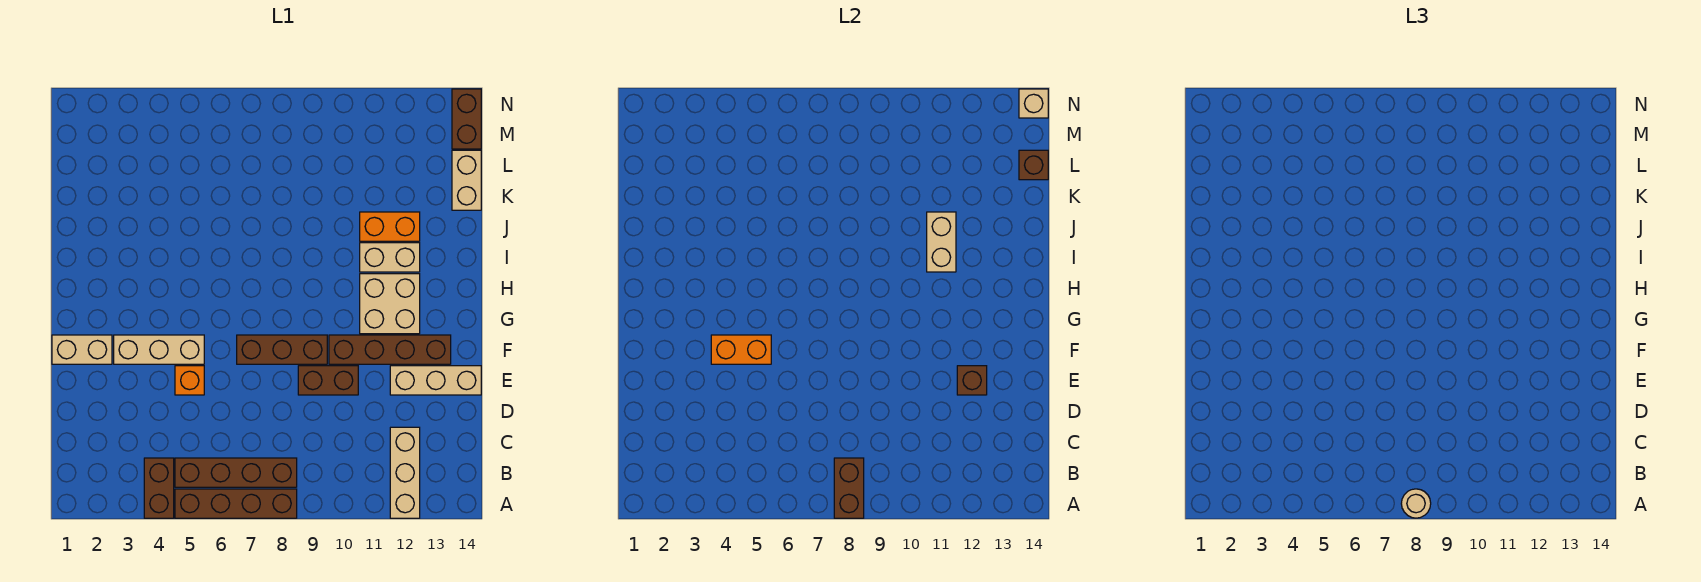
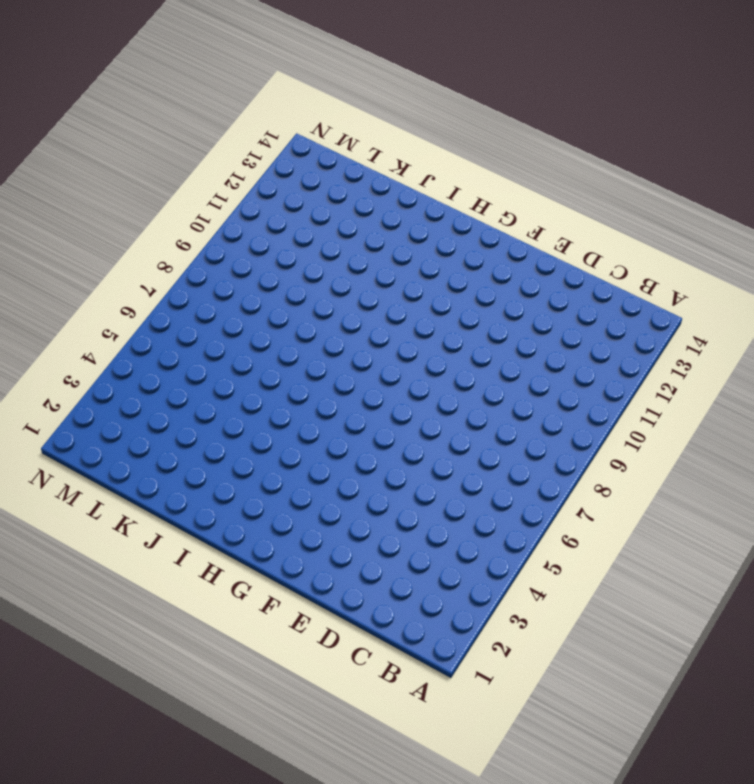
none -> brown brick A4:B4 level 1
none -> brown brick A5:A8 level 1
none -> tan brick A12:C12 level 1

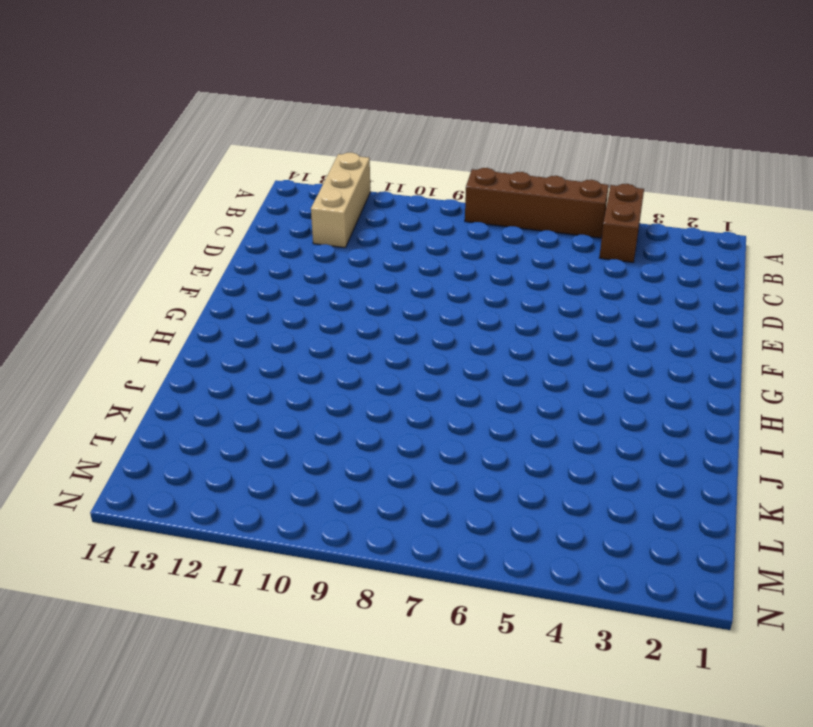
none -> brown brick B5:B8 level 1
none -> orange brick E5 level 1
none -> brown brick E9:E10 level 1

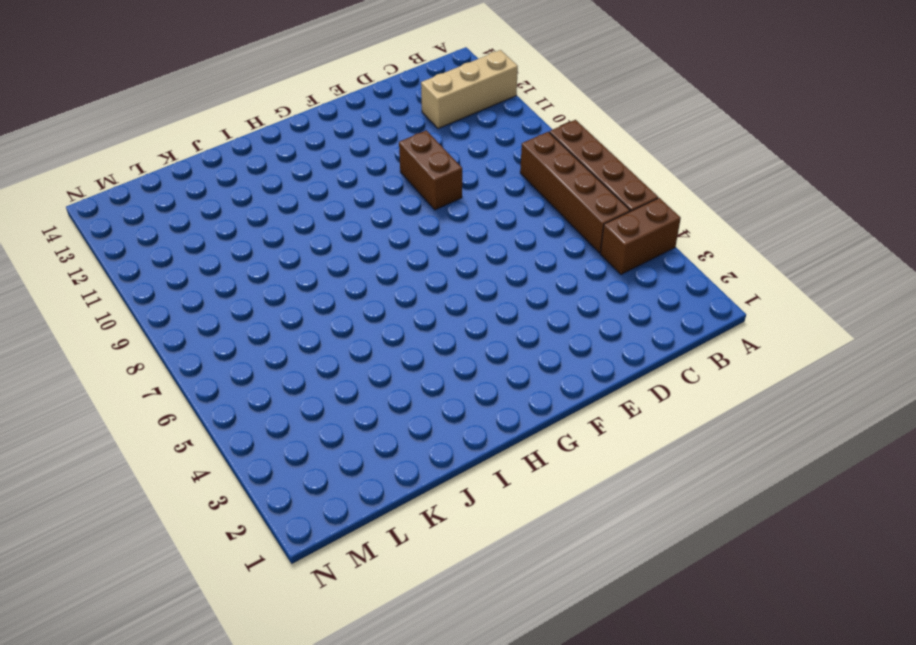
none -> orange brick E5 level 1
none -> tan brick E12:E14 level 1
none -> tan brick F1:F2 level 1

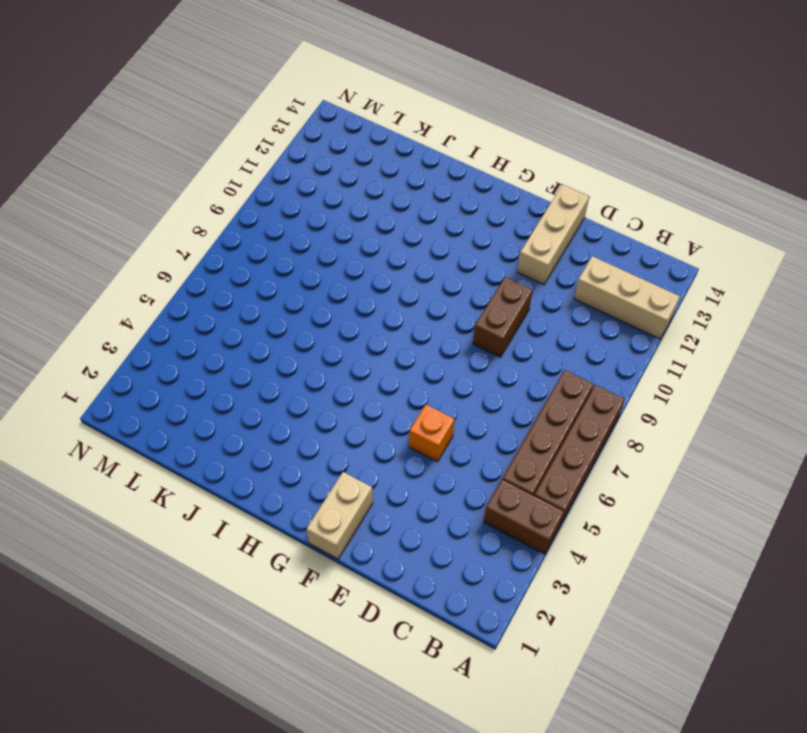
none -> tan brick F3:F5 level 1
none -> brown brick F7:F9 level 1
none -> brown brick F10:F13 level 1

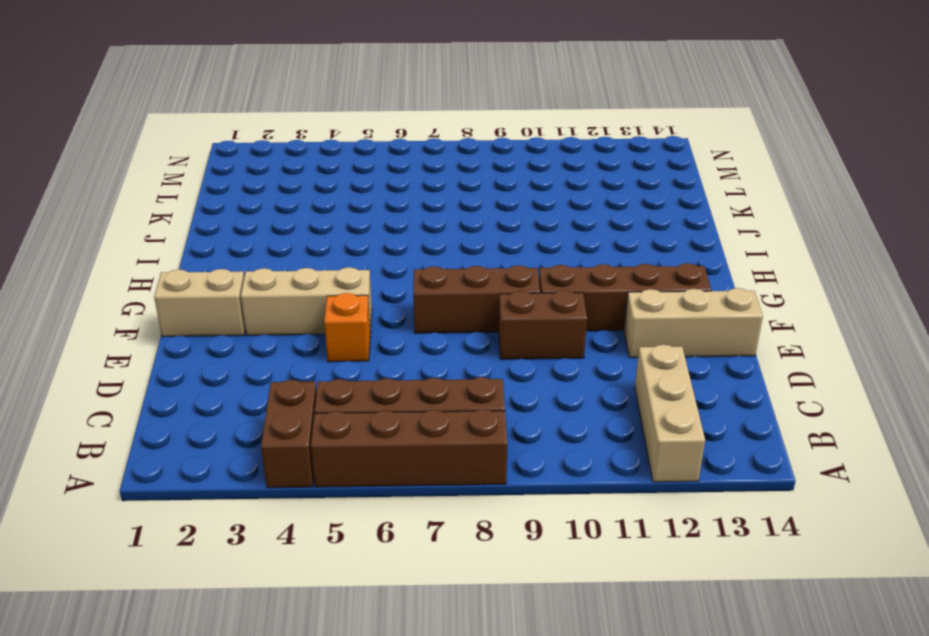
none -> tan brick G11:H12 level 1
none -> tan brick I11:I12 level 1
none -> orange brick J11:J12 level 1

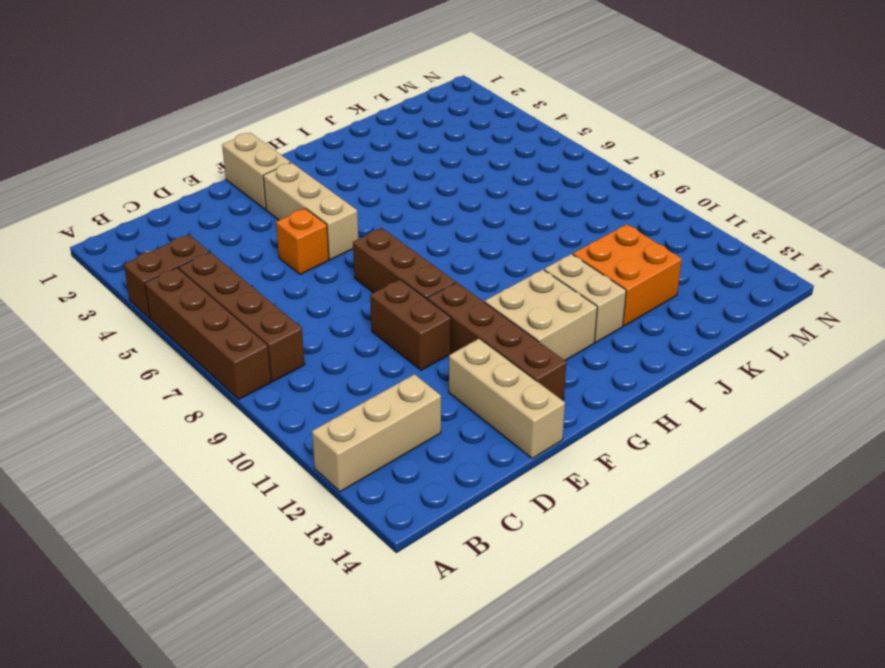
orange brick J11:K12 level 1 -> orange brick J11:J12 level 1
none -> tan brick K14:L14 level 1
none -> brown brick M14:N14 level 1
none -> brown brick A8:B8 level 2

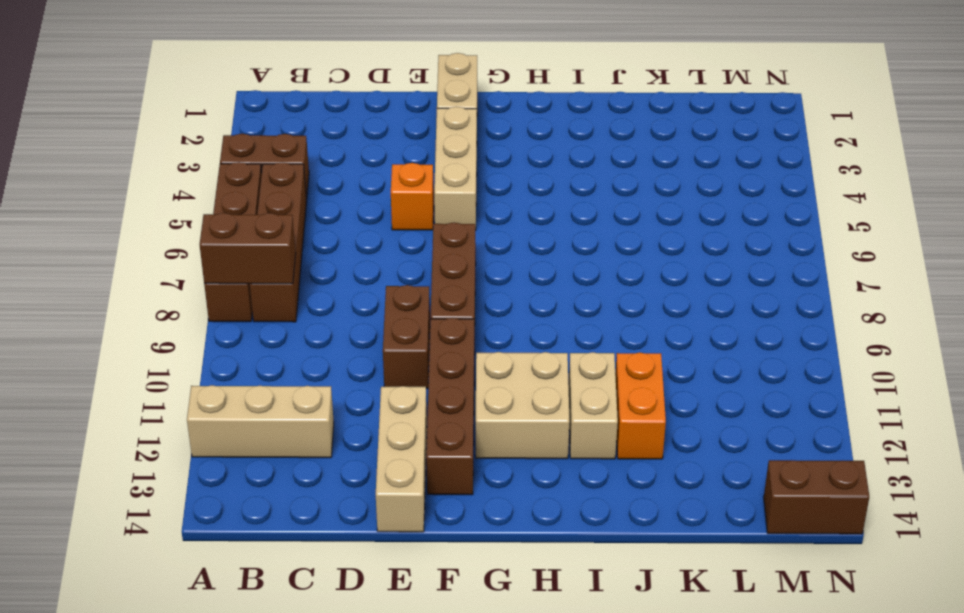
none -> tan brick K14:L14 level 1
none -> brown brick E12 level 2
none -> orange brick F4:F5 level 2

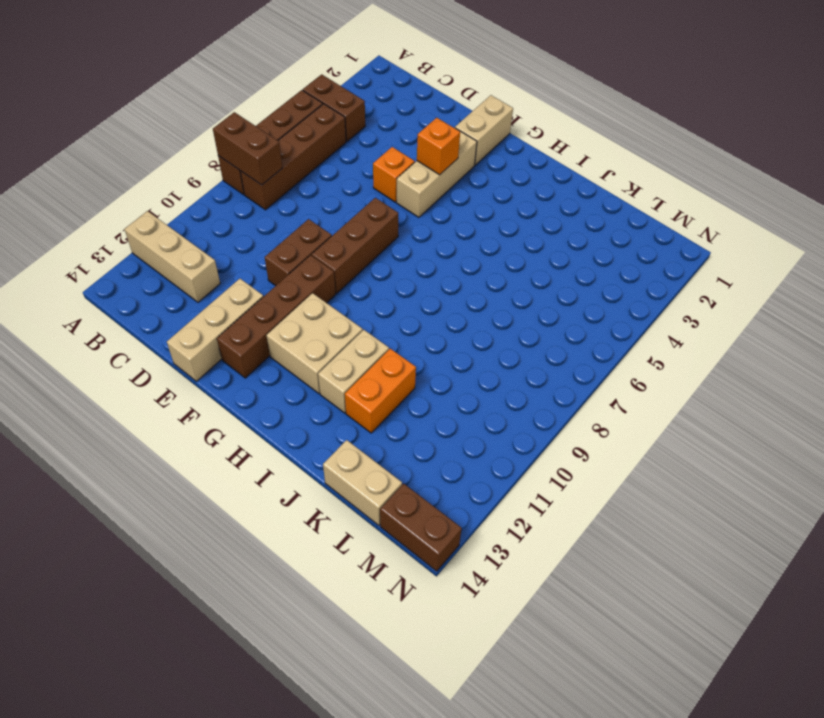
orange brick F4 level 2 -> orange brick F4:F5 level 2
none -> brown brick E12 level 2
none -> tan brick I11:J11 level 2
none -> brown brick L14 level 2

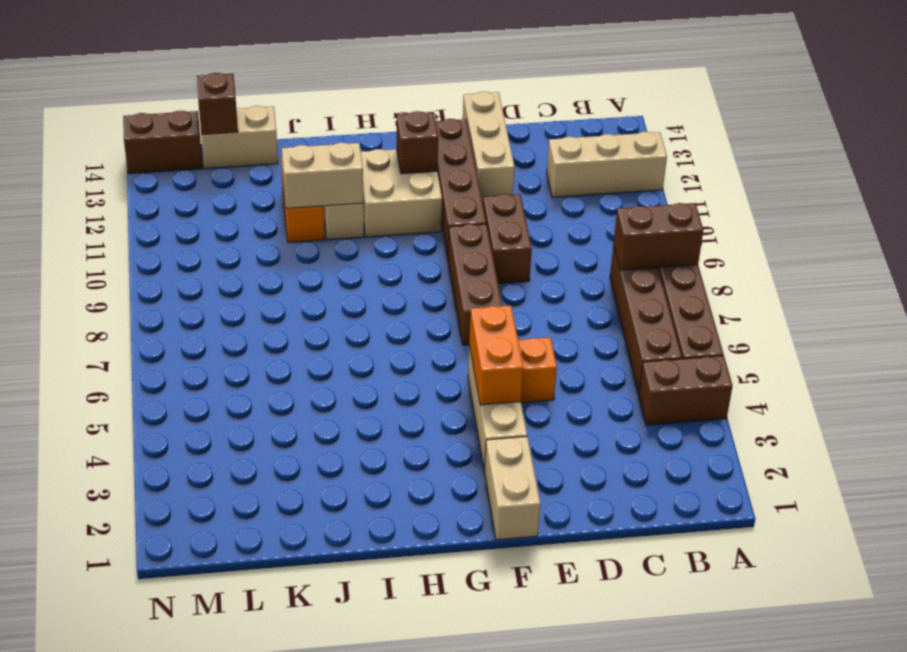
brown brick G12 level 2 -> brown brick E12 level 2
none -> tan brick N14 level 2
none -> tan round brick A8 level 3

